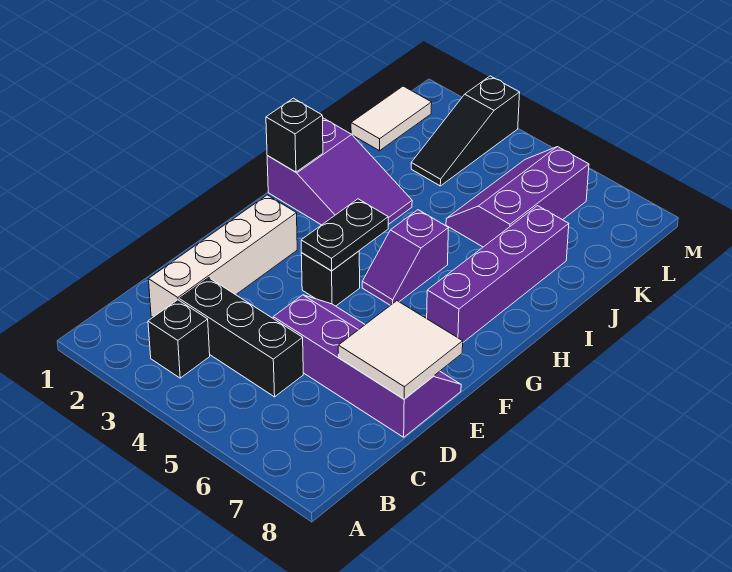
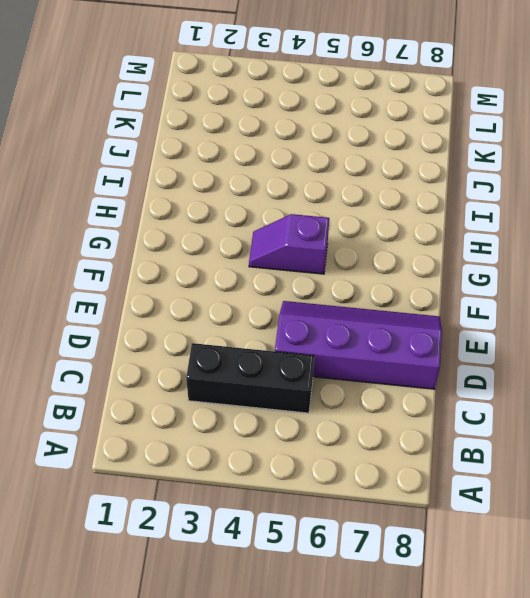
purple slope G4:G5 level 1 top 5 -> purple slope G5:H5 level 1 top H
none -> black brick B3 level 1
none -> white brick C2:F2 level 1
none -> black brick F4 level 1

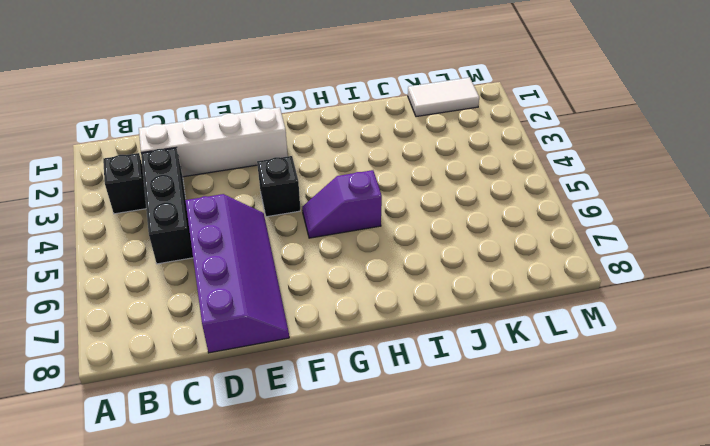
none -> purple brick G7:J7 level 1
none -> purple slope H1:I3 level 1 top 1
none -> purple slope J5:L6 level 1 top 6

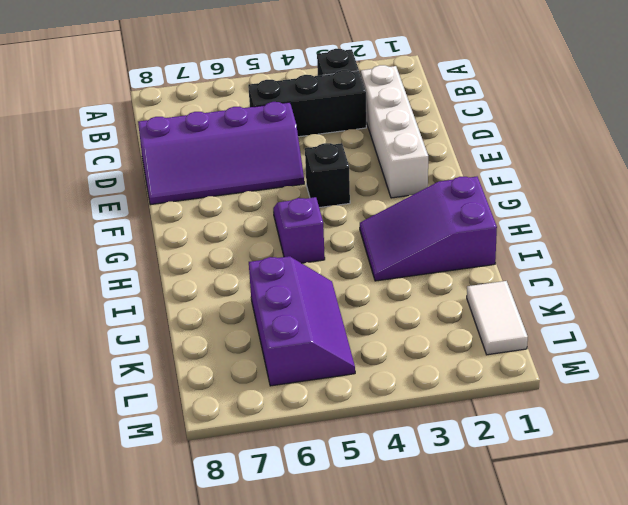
none -> purple brick G7:J7 level 1
none -> black slope K3:M3 level 1 top M
none -> white tile D7:E8 level 2

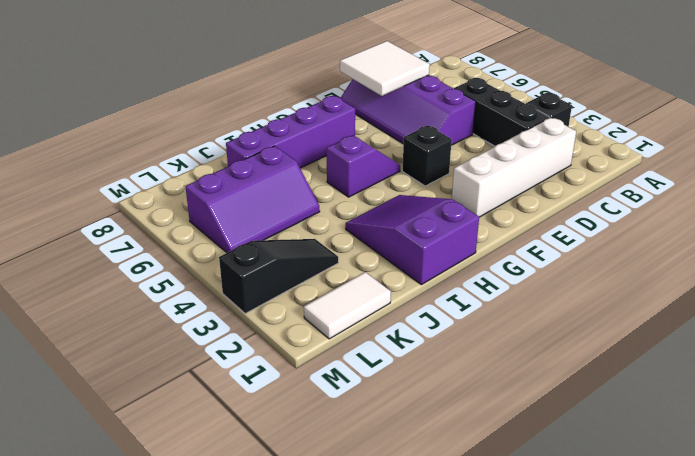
none -> black plate F4:G4 level 2
none -> black brick H1 level 2

